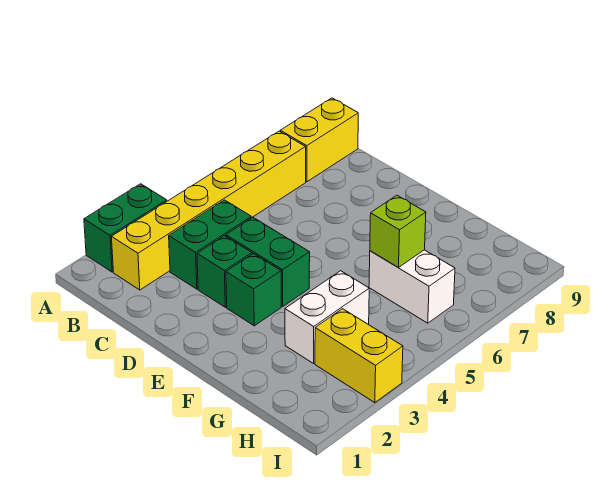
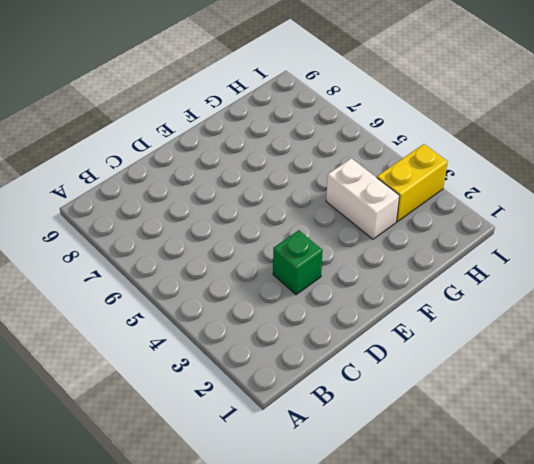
none -> green brick A2:A3 level 1
none -> yellow brick B2:B7 level 1

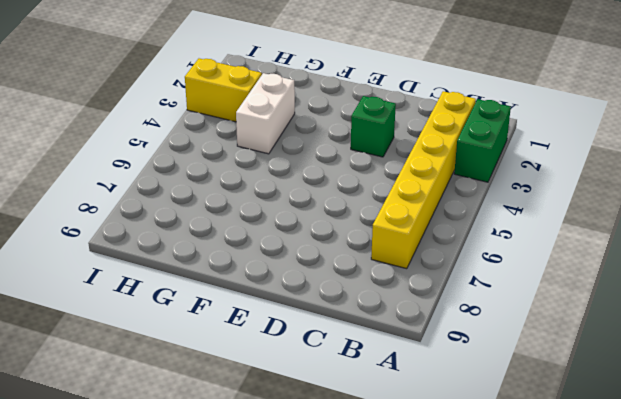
none -> yellow brick B8:B9 level 1
none -> green brick C3:C4 level 1

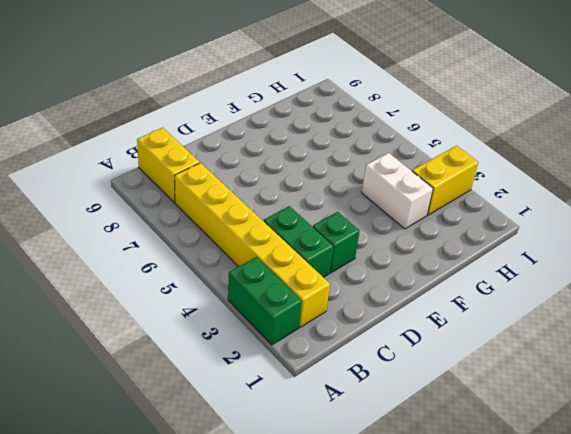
none -> green brick D4:E4 level 1
none -> green brick E3 level 1

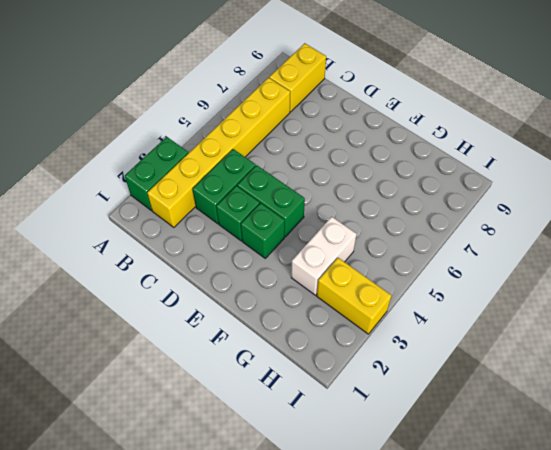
none -> white brick G6:H6 level 1
none -> lime brick G6 level 2

